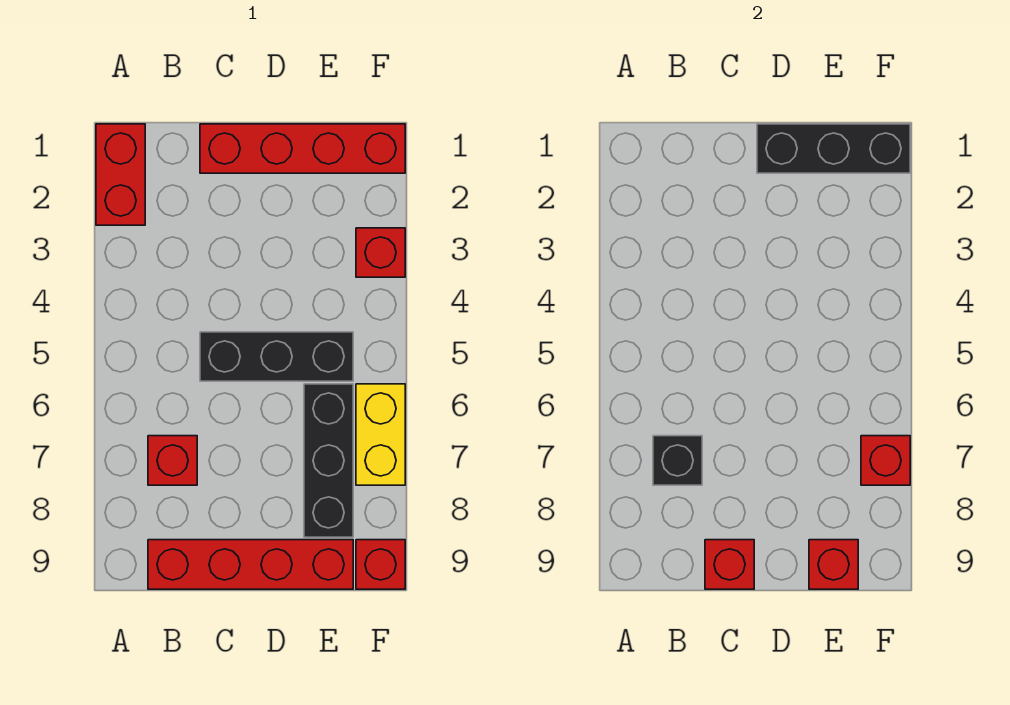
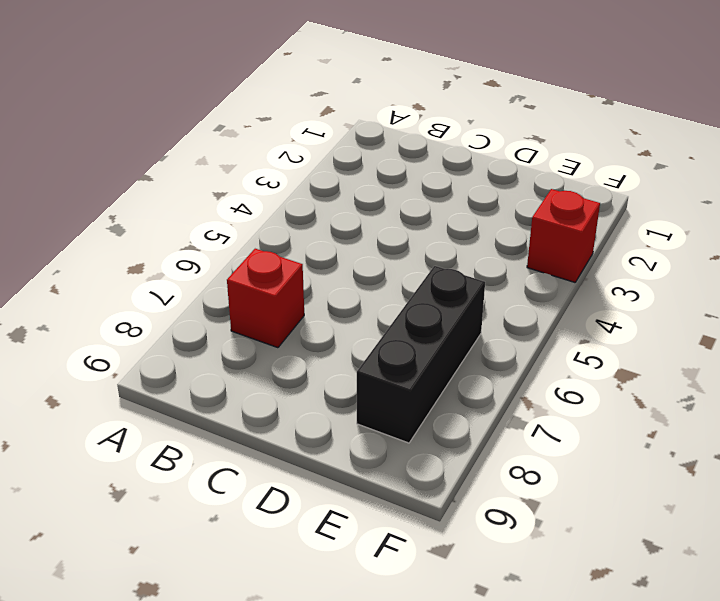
none -> red brick A1:A2 level 1
none -> red brick B9:E9 level 1
none -> red brick C1:F1 level 1

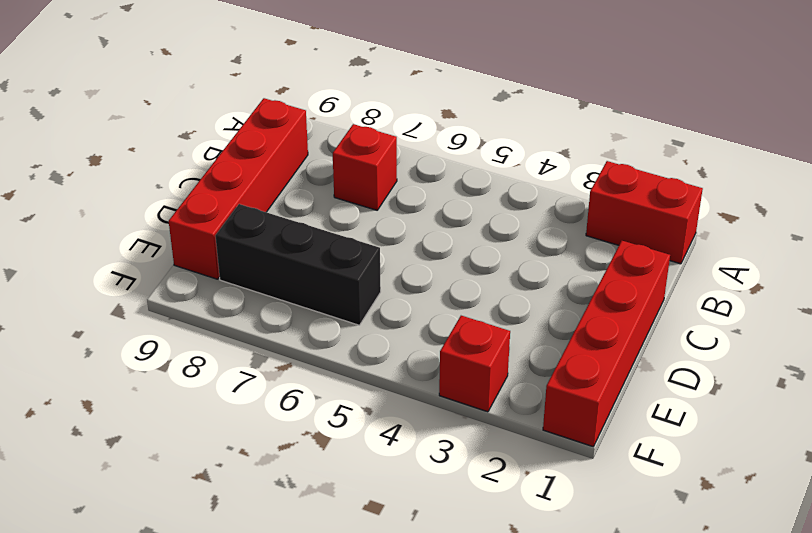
none -> black brick C5:E5 level 1
none -> yellow brick F6:F7 level 1
none -> red brick F9 level 1

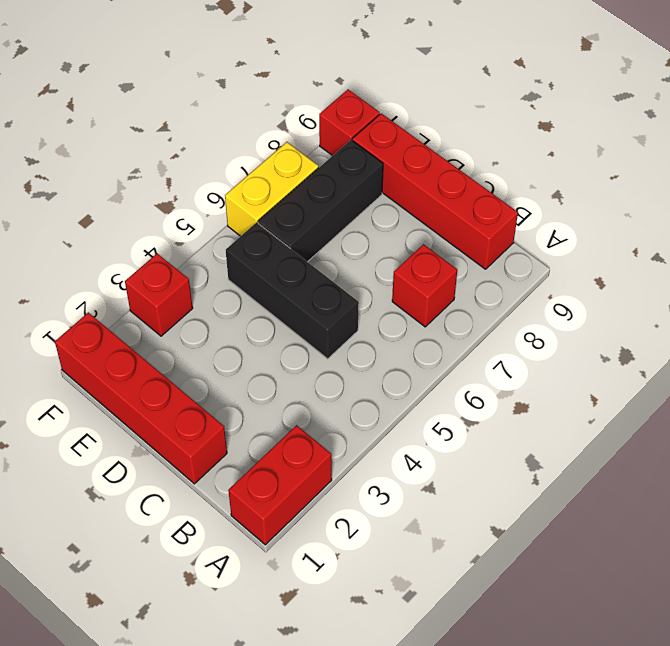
none -> black brick B7 level 2
none -> red brick C9 level 2
none -> black brick D1:F1 level 2

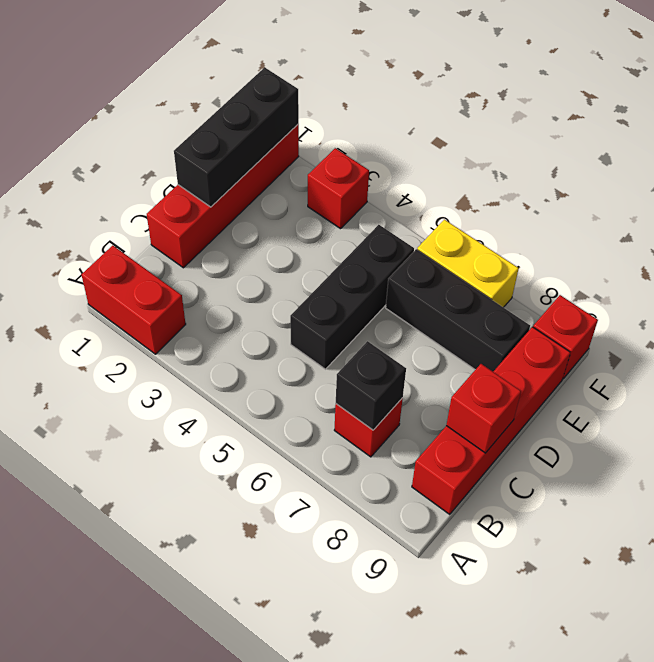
none -> red brick E9 level 2
none -> red brick F7 level 2

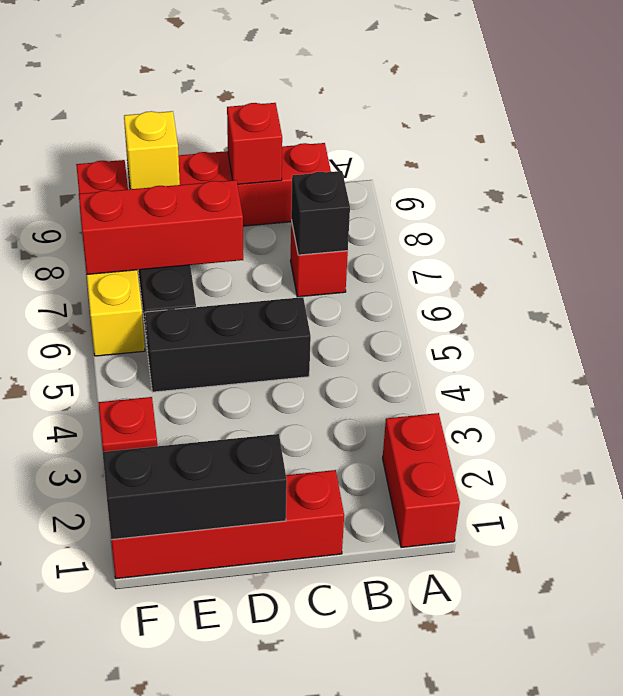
red brick D7:F7 level 2 -> red brick F7 level 2
yellow brick E9 level 2 -> red brick E9 level 2

